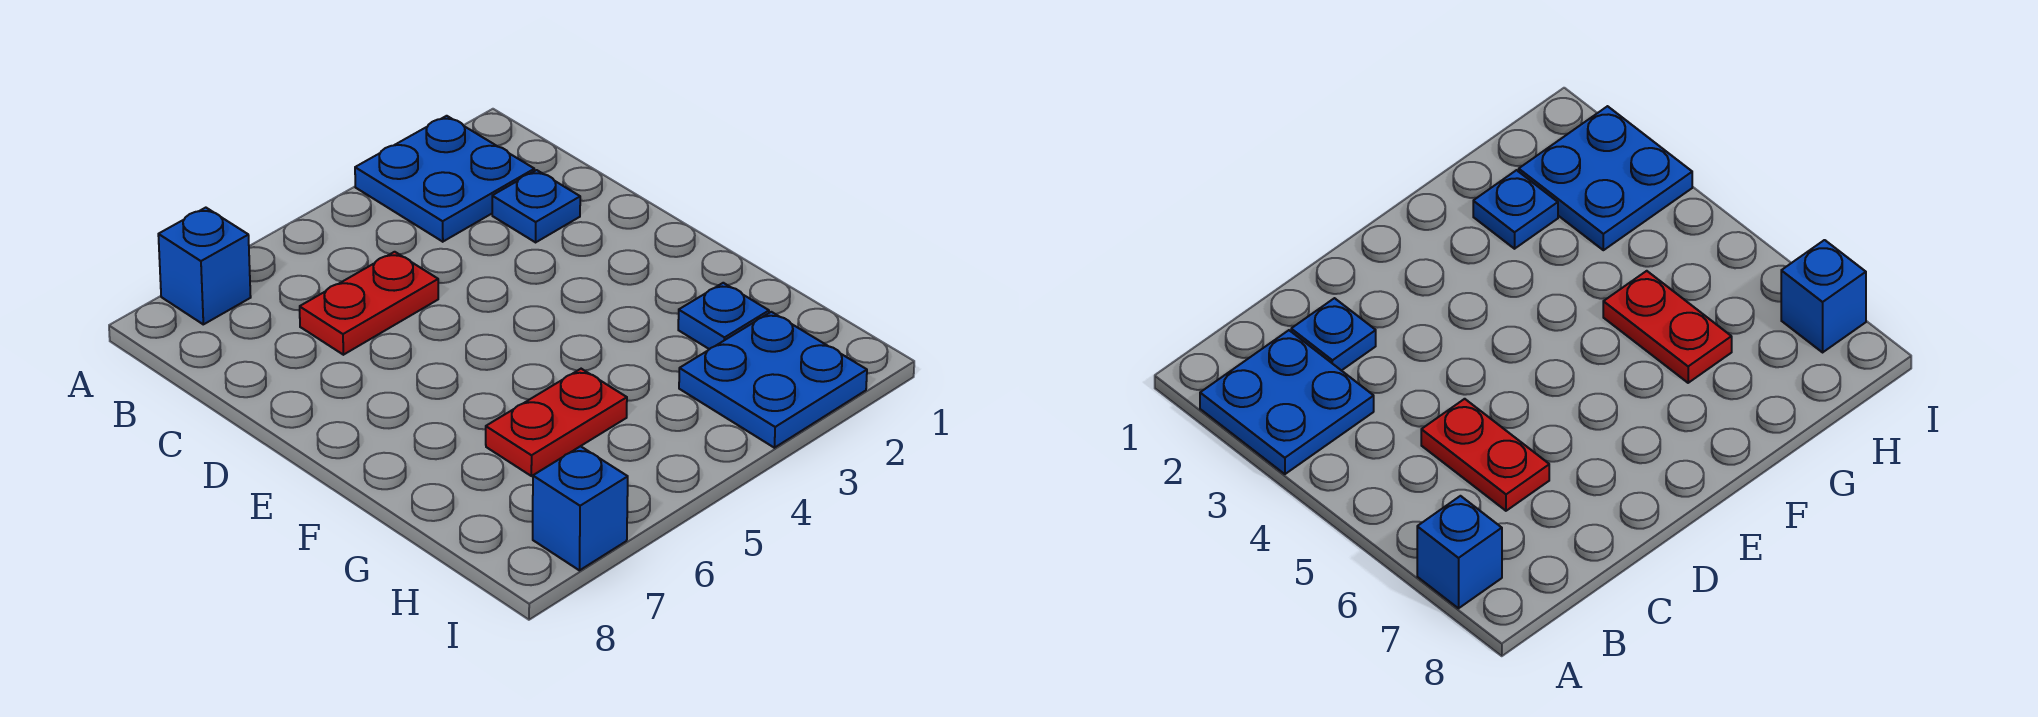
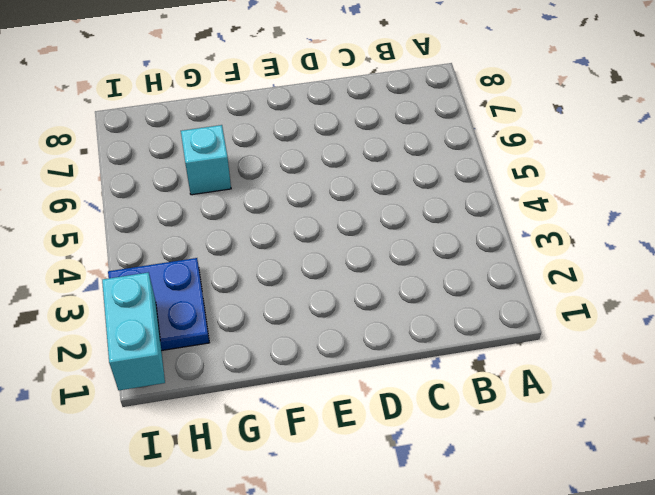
cyan brick G6 level 1 -> red plate G5:G6 level 1
cyan brick I1:I2 level 2 -> none
none -> blue plate A2:B3 level 1
none -> blue brick A7 level 1

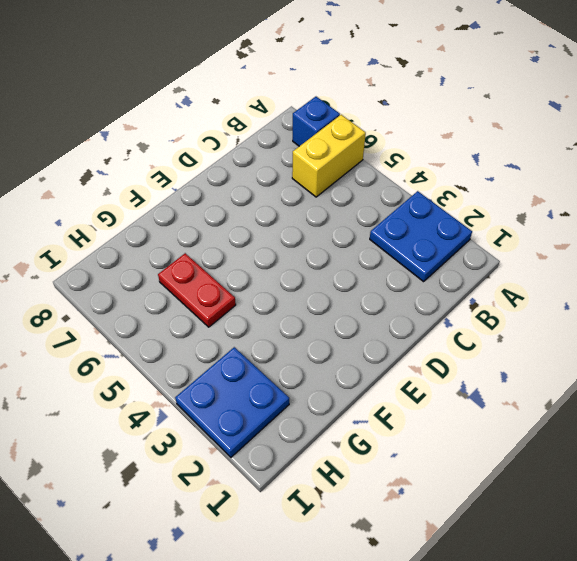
yellow brick A6:B6 level 1 -> none
none -> blue plate C2 level 1
none -> red plate C5:C6 level 1

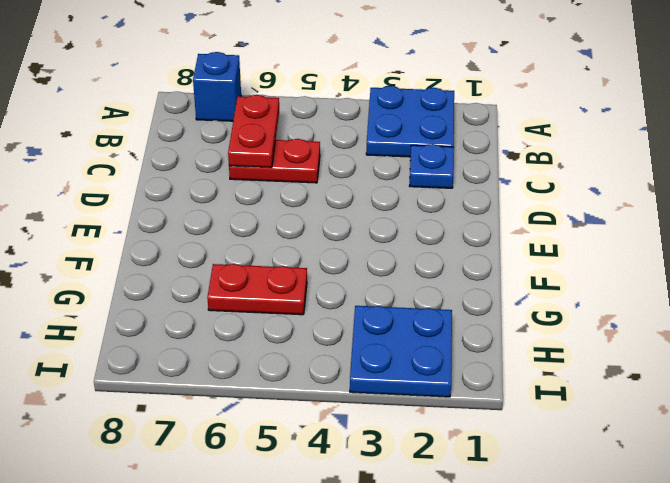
red plate B6:C6 level 2 -> none
none -> blue plate G2 level 1
none -> blue brick I7 level 1

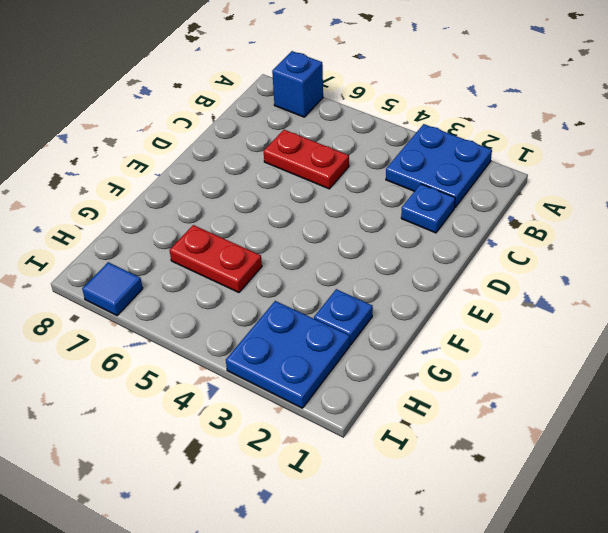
blue tile I7 level 1 -> blue brick I7 level 1

